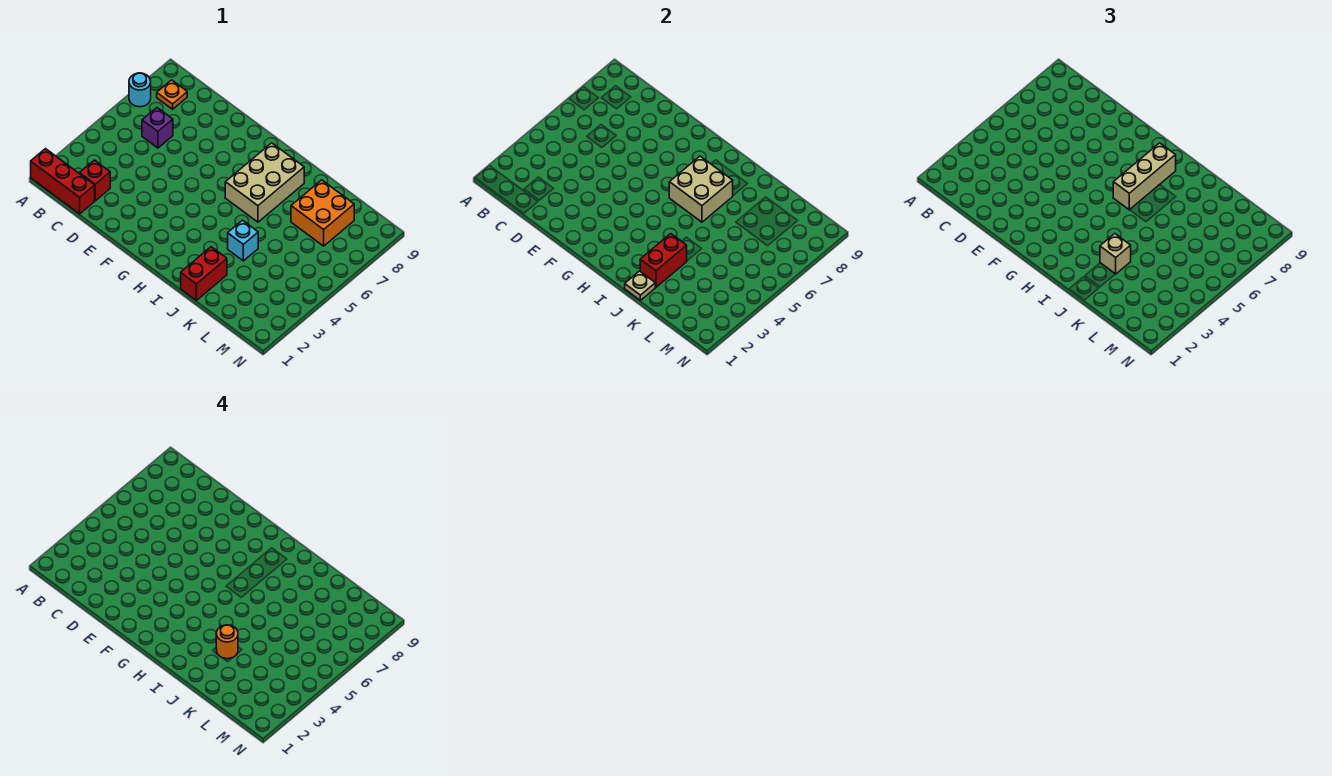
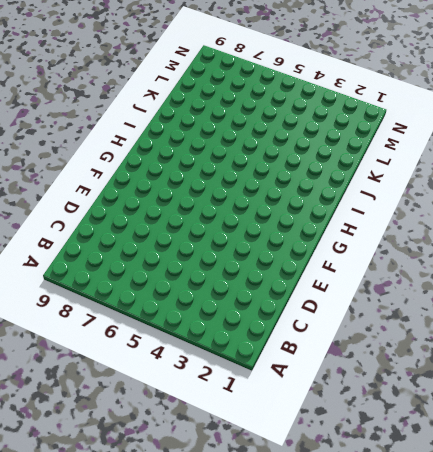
none -> red brick A1:C1 level 1
none -> cyan round brick A7 level 1
none -> orange plate B8 level 1

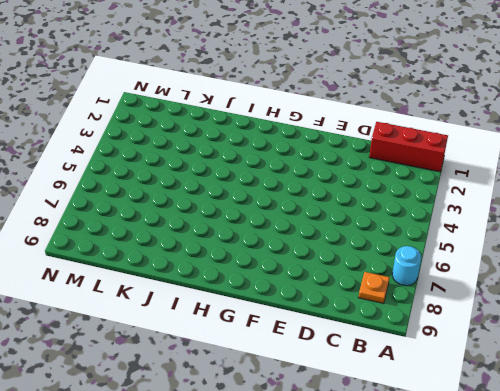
none -> red brick C2 level 1
none -> purple brick C6 level 1
none -> tan brick H6:I8 level 1

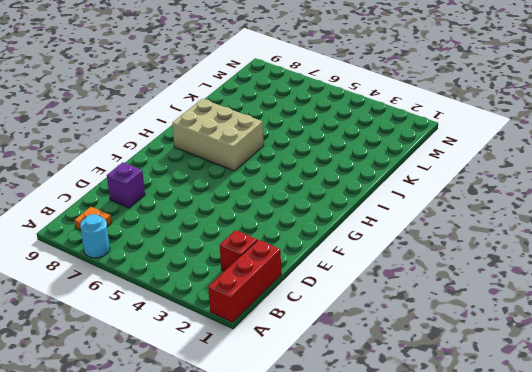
purple brick D8 level 1 -> purple brick C6 level 1
none -> red brick J1:J2 level 1
none -> cyan brick J4 level 1
none -> orange brick K7:L8 level 1

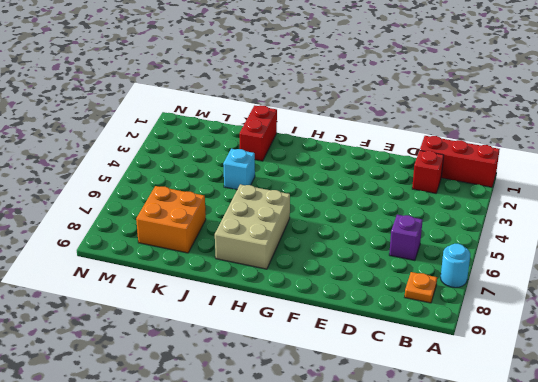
none -> tan brick H6:I7 level 2
none -> tan plate J1 level 2
none -> red brick J2:J3 level 2

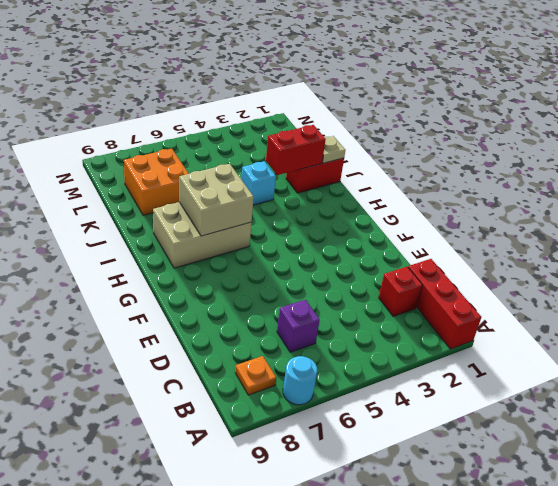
none -> tan brick H6:H8 level 3
none -> tan brick J3 level 3
none -> orange round brick J3 level 4

